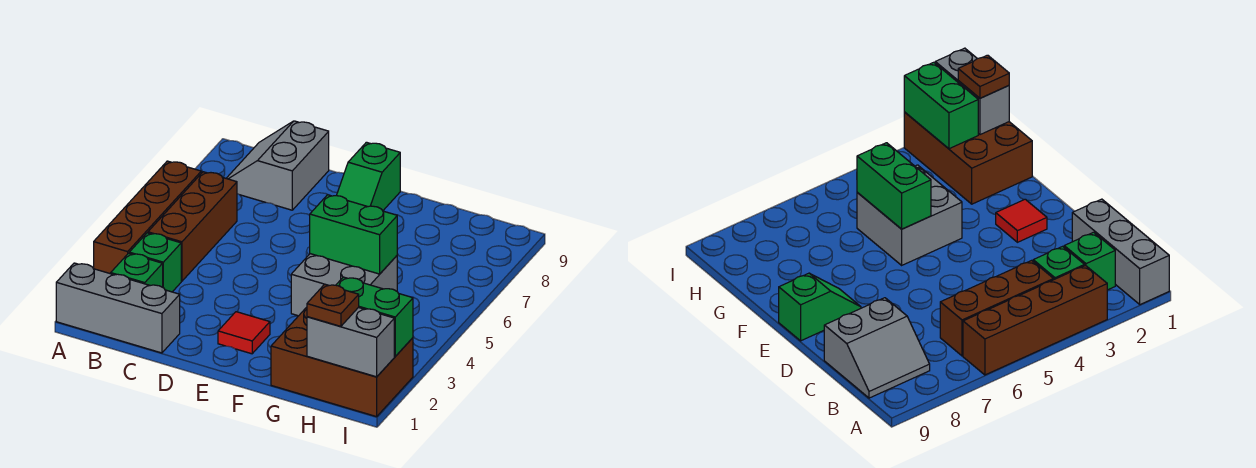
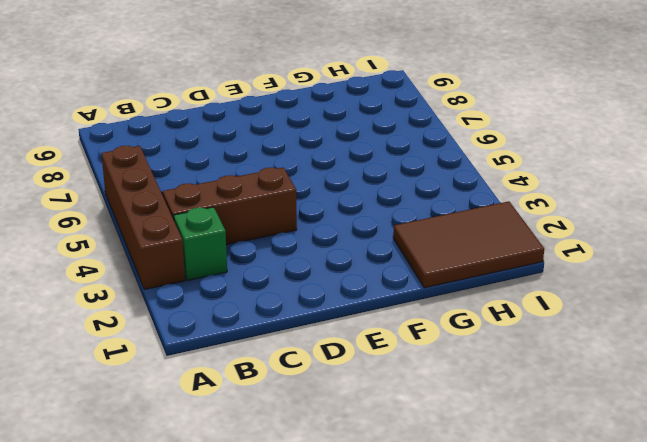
brown brick B4:D4 level 1 -> brown brick B4:B6 level 1
brown tile G1:I2 level 1 -> brown brick G1:I2 level 1
none -> grey brick A1:C1 level 1
none -> green brick B2 level 1
none -> grey slope B8:C9 level 1 top C

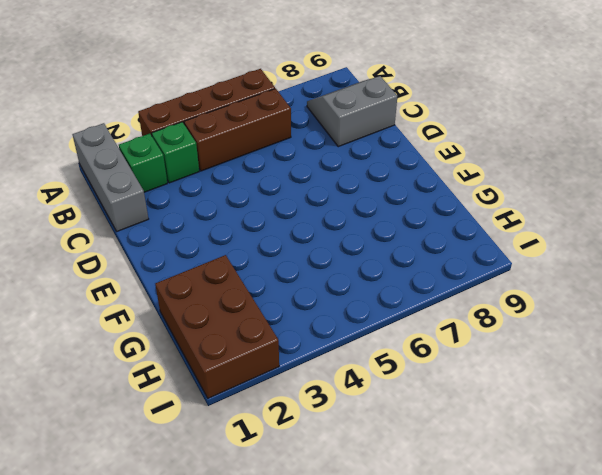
none -> red tile E2 level 1
none -> green slope E8:E9 level 1 top 9
none -> grey brick F4:G5 level 1

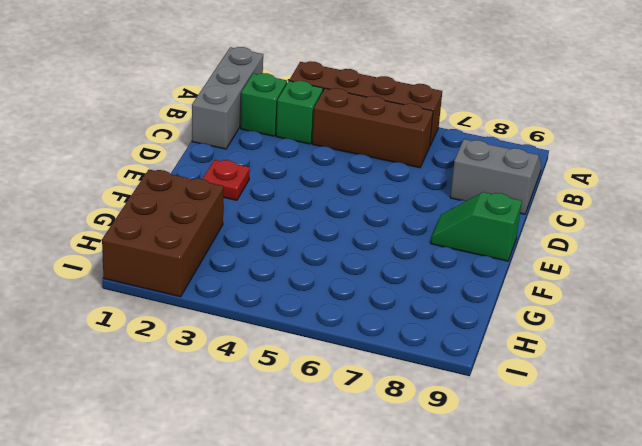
red plate E2 level 1 -> red tile E2 level 1
none -> grey brick F4:G5 level 1
none -> green brick F5:G5 level 2
none -> grey brick H1:I1 level 2

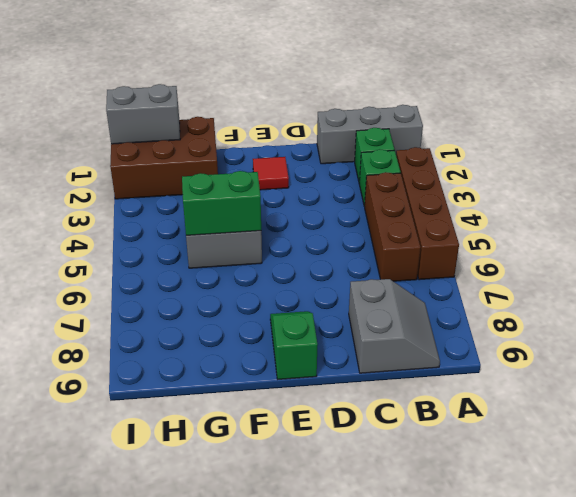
none -> green brick H2:I2 level 2
none -> brown plate H1 level 3

